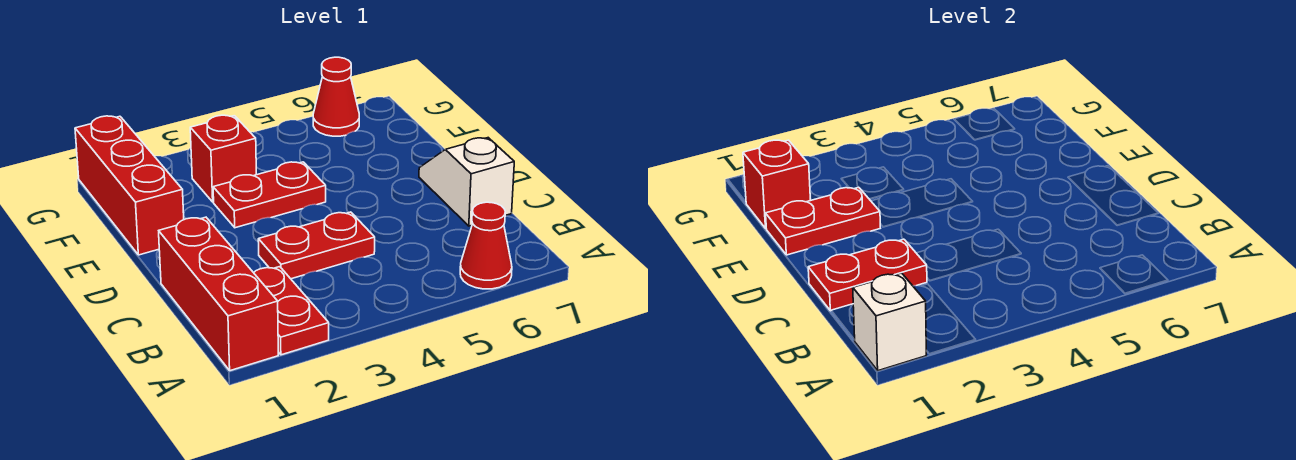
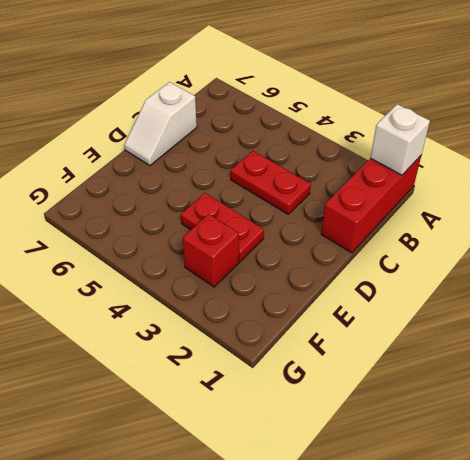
none -> red plate A2:B2 level 1
none -> red cone A6 level 1
none -> red brick E1:G1 level 1

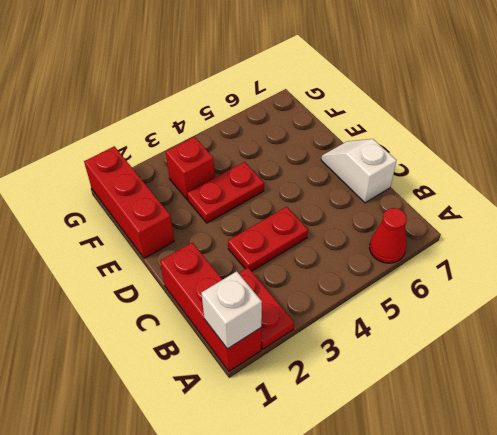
none -> red cone G6 level 1
none -> red plate C1:C2 level 2
none -> red plate E1:E2 level 2

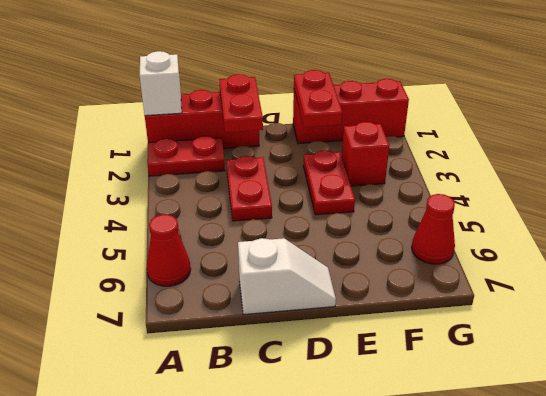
none -> red brick F1 level 2

